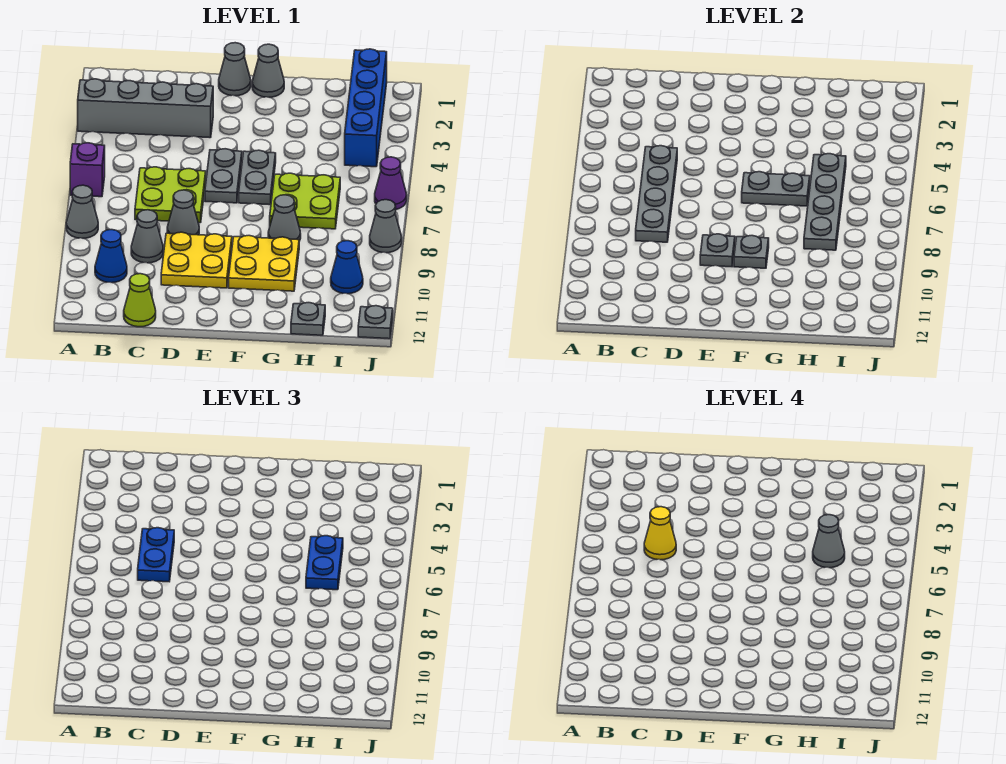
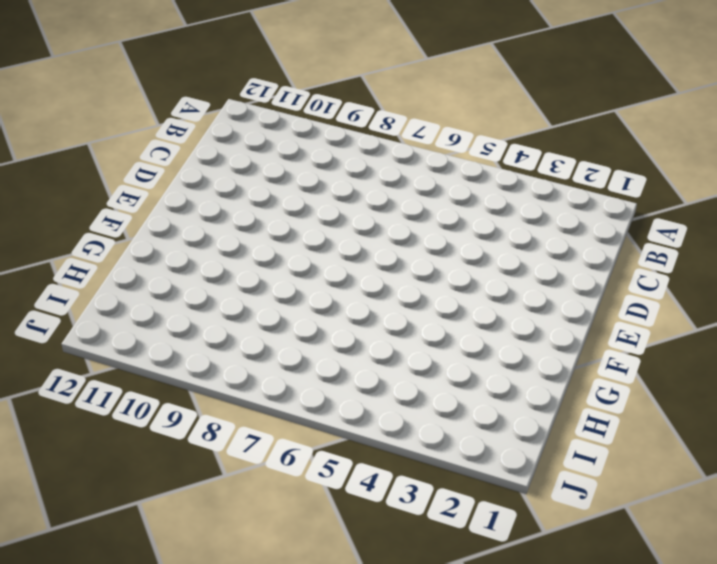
none -> grey brick A3:D3 level 1
none -> purple brick A6 level 1
none -> grey cone A8 level 1
none -> blue cone B10 level 1

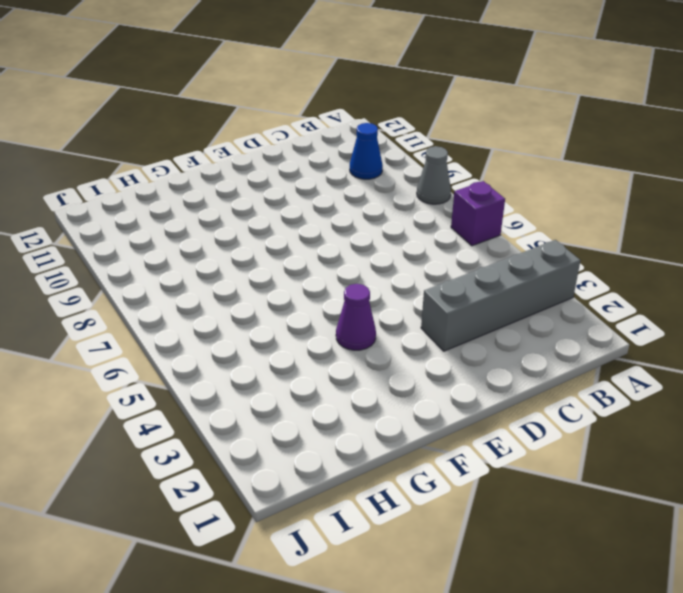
purple cone F4 level 1 -> purple cone J6 level 1
none -> lime plate C6:D7 level 1
none -> grey cone C9 level 1
none -> lime cone C12 level 1
none -> grey cone D8 level 1

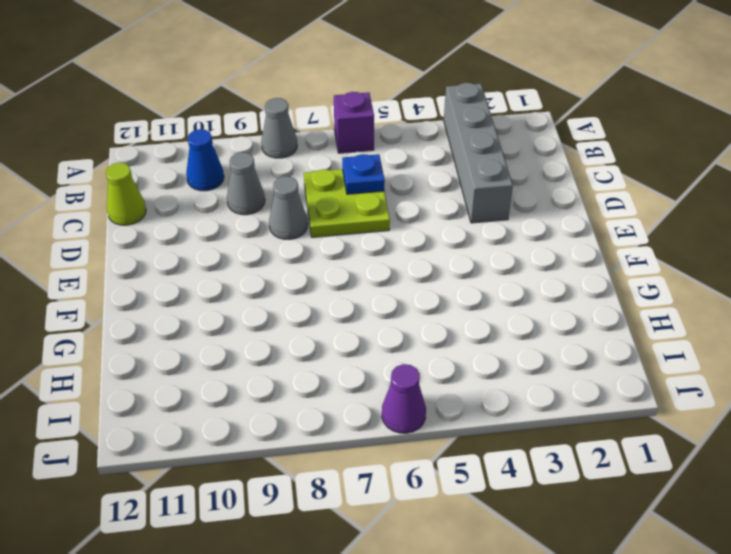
blue plate C6 level 2 -> grey plate C5:C8 level 2
none -> yellow plate D9:E10 level 1
none -> grey cone E1 level 1
none -> grey plate E5:E6 level 1
none -> grey cone F1 level 1

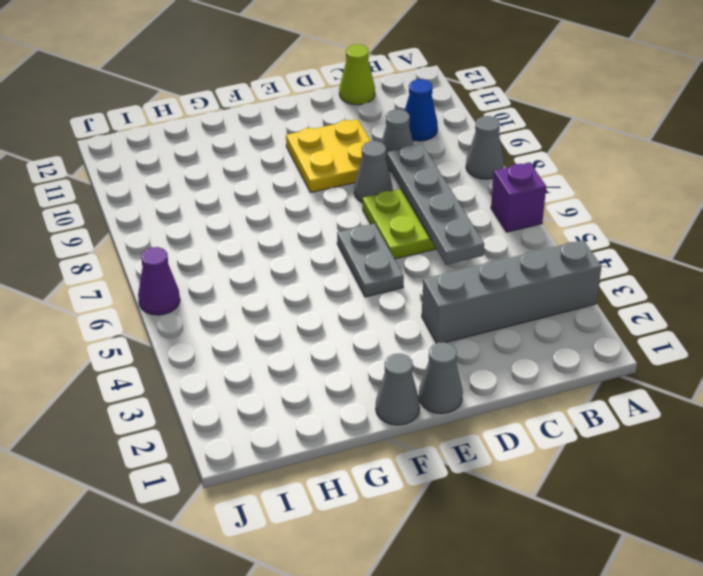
none -> grey plate F5:F6 level 1
none -> yellow plate F9:G10 level 1
none -> lime plate G6:H7 level 1
none -> grey cone G8 level 1

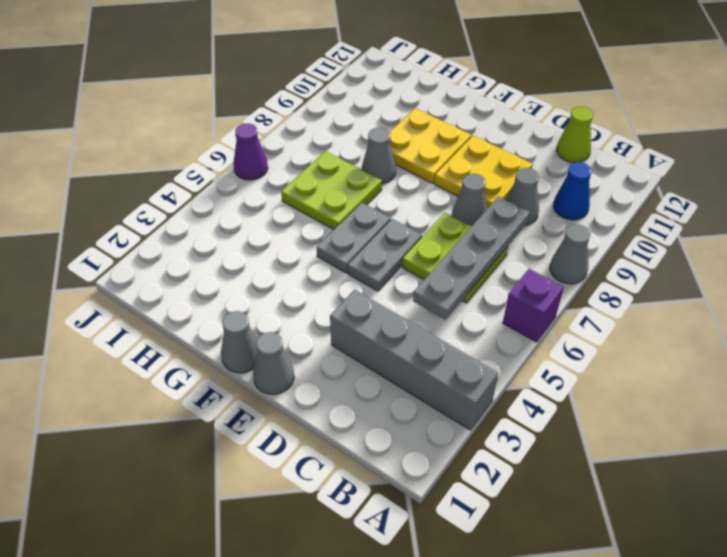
none -> grey plate H12 level 1
none -> blue brick I1:I4 level 1
none -> blue cone I10 level 1
none -> grey cone J8 level 1

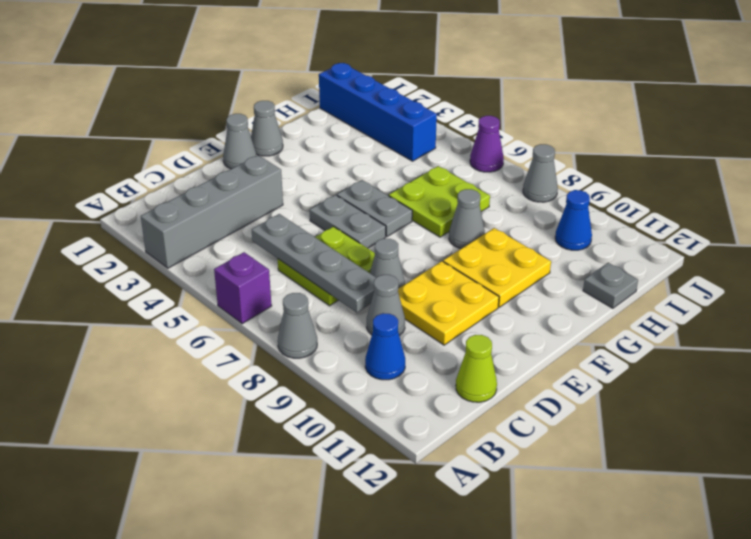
none -> grey plate J12 level 1
none -> grey plate E9 level 2
none -> grey plate F6:G6 level 2
none -> grey plate F9 level 2

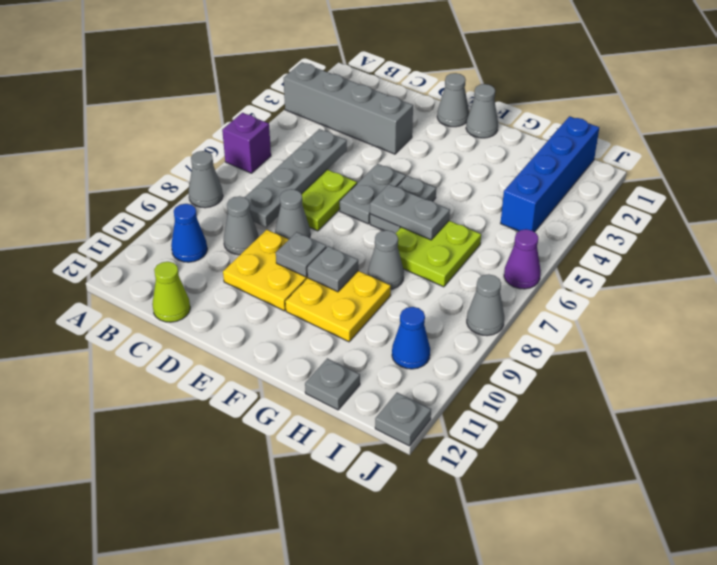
none -> grey plate H5:H8 level 2
none -> blue plate C5:C6 level 3
none -> blue plate H5:H6 level 3
none -> yellow cone C5 level 4

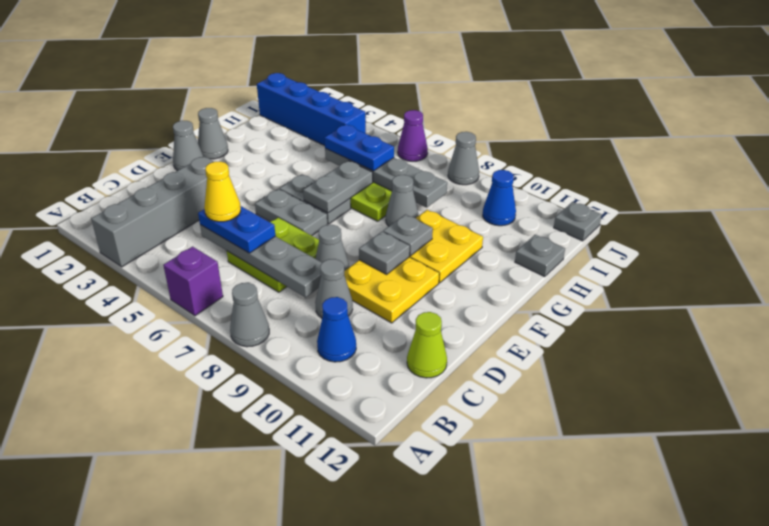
none -> grey cone H5 level 4

